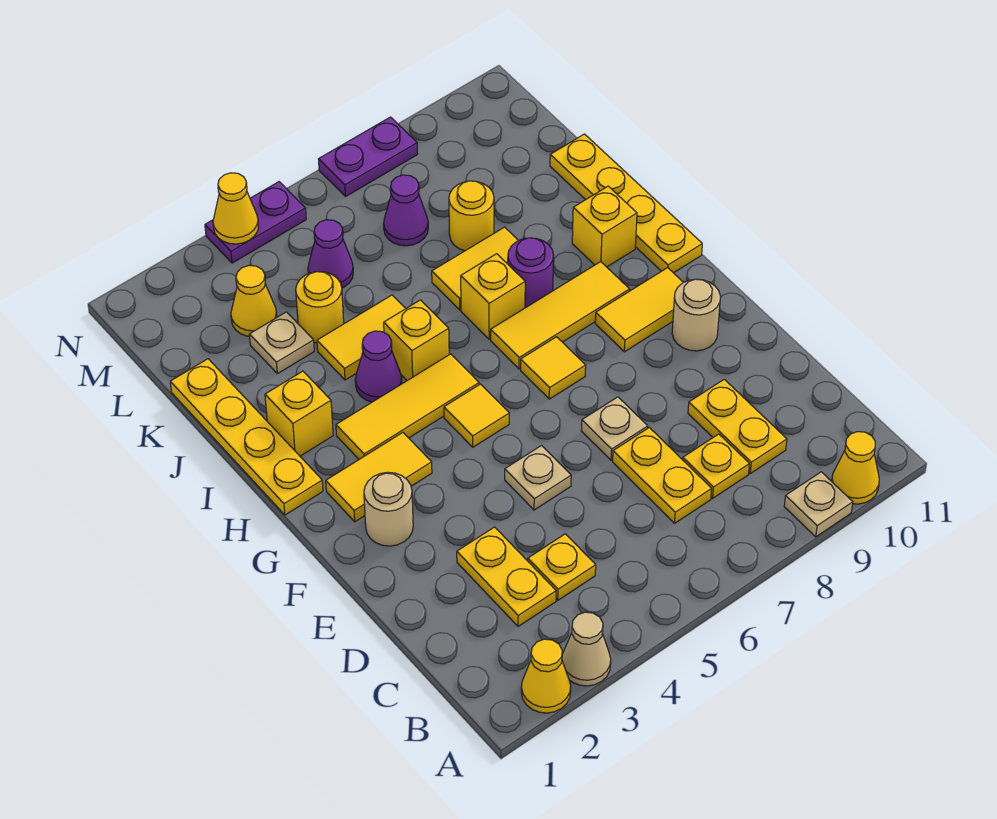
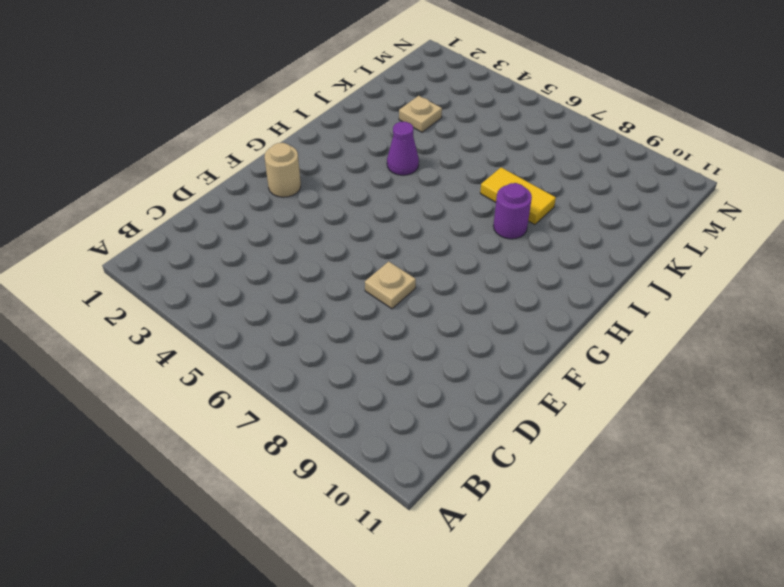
none -> yellow cone A2 level 1
none -> tan cone A3 level 1
none -> tan plate A9 level 1
none -> yellow cone A10 level 1

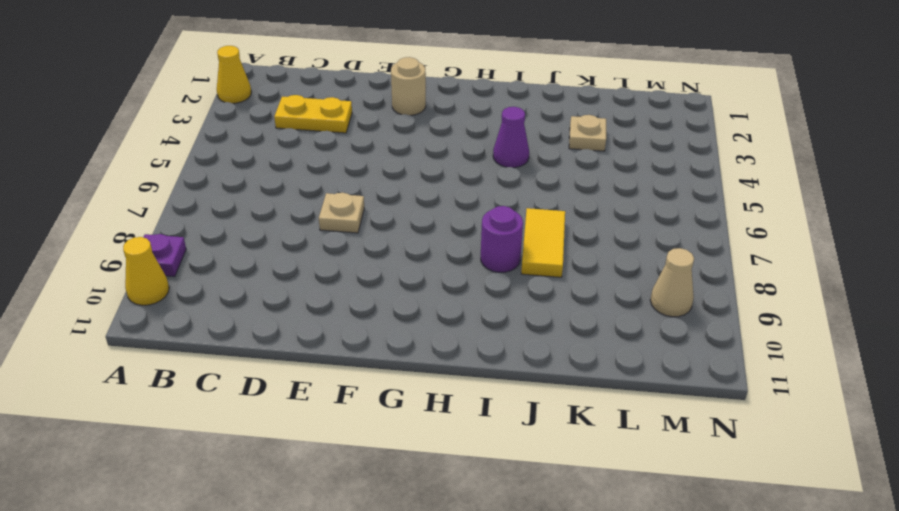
purple plate A9 level 1 -> tan plate A9 level 1
tan cone M9 level 1 -> tan cone A3 level 1
none -> yellow plate C4 level 1
none -> yellow plate C7:D7 level 1
none -> yellow plate C8 level 1
none -> yellow plate C9:D9 level 1

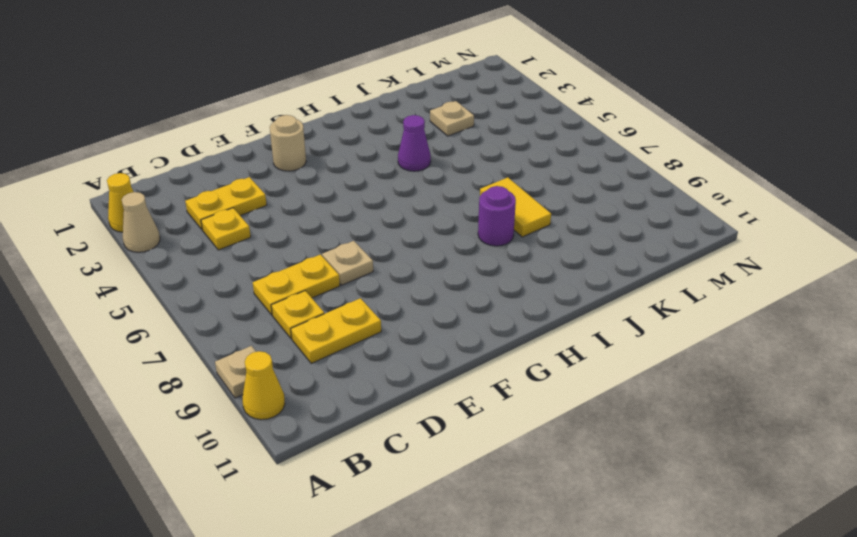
none -> tan plate E5 level 1
none -> tan round brick F10 level 1
none -> yellow tile G2:G3 level 1
none -> yellow tile G5 level 1

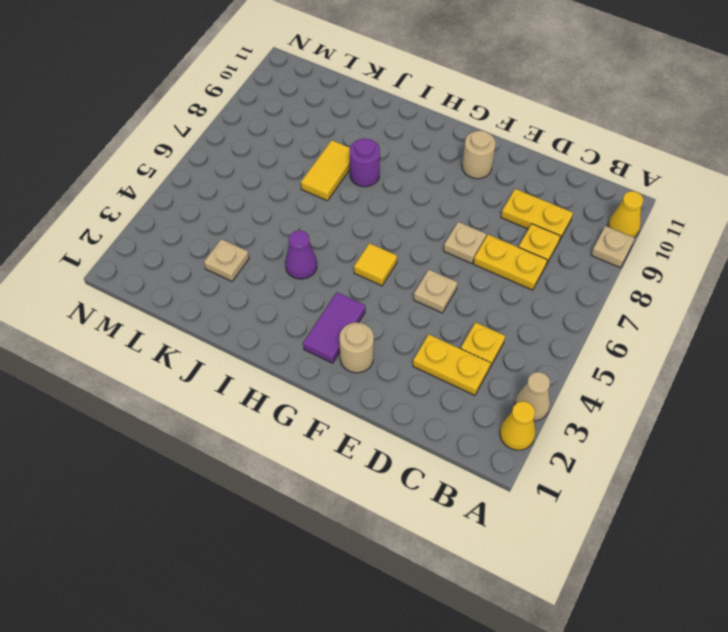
purple tile G2:G3 level 1 -> yellow tile G2:G3 level 1
none -> yellow tile G7 level 1
none -> yellow tile G9:G10 level 1
none -> yellow plate H1:K1 level 1
none -> yellow tile H3:H5 level 1

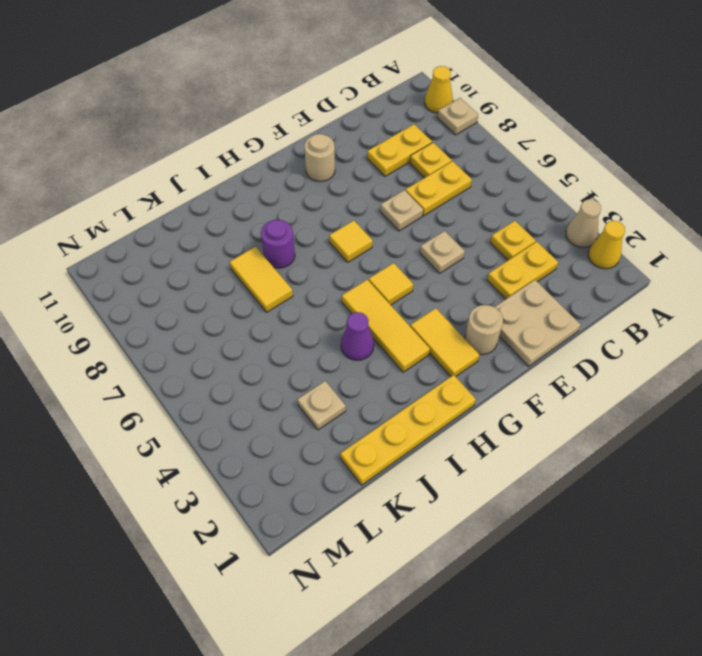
tan plate D1:E2 level 1 -> none
none -> yellow tile G9:G10 level 1
none -> yellow tile H7:H9 level 1
none -> yellow plate H11:K11 level 1
none -> yellow brick I2 level 1

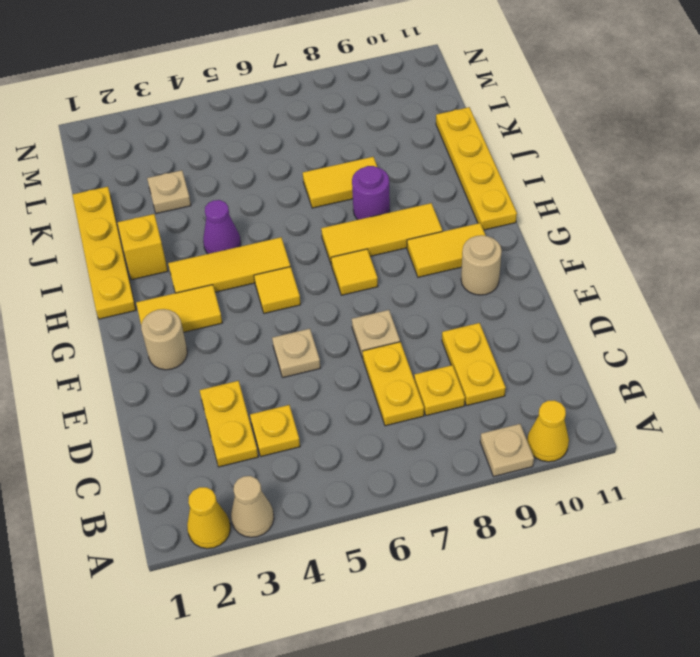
none -> yellow brick I5 level 1
none -> yellow brick I7 level 1
none -> yellow brick I10 level 1
none -> yellow tile J4:J5 level 1

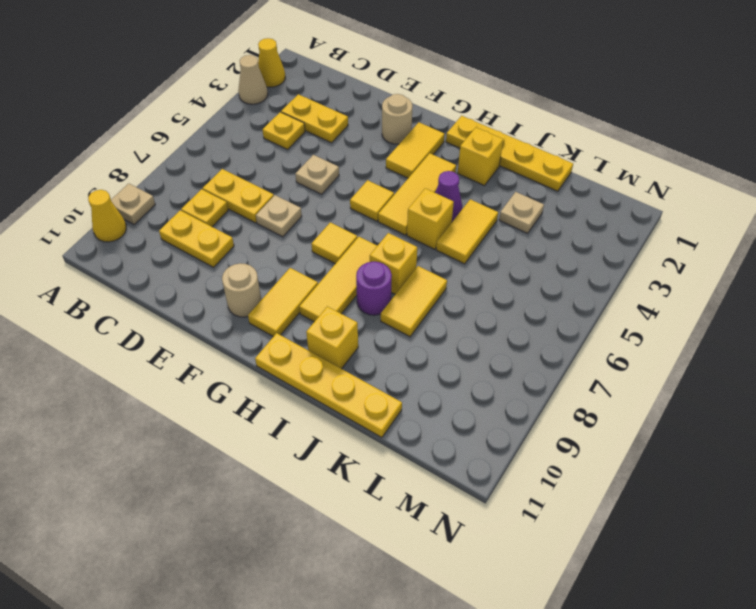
none -> yellow round brick K4 level 1
none -> yellow round brick K8 level 1
none -> yellow cone L3 level 1
none -> purple cone L5 level 1

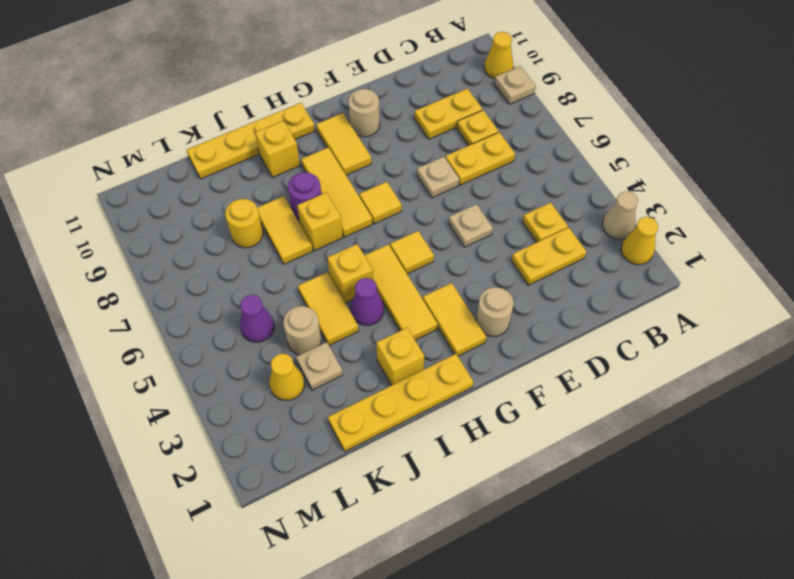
tan round brick K4 level 1 -> yellow round brick K4 level 1
none -> purple cone L7 level 1
none -> purple plate N4:N5 level 1
none -> purple plate N7:N8 level 1
none -> yellow cone N4 level 2

